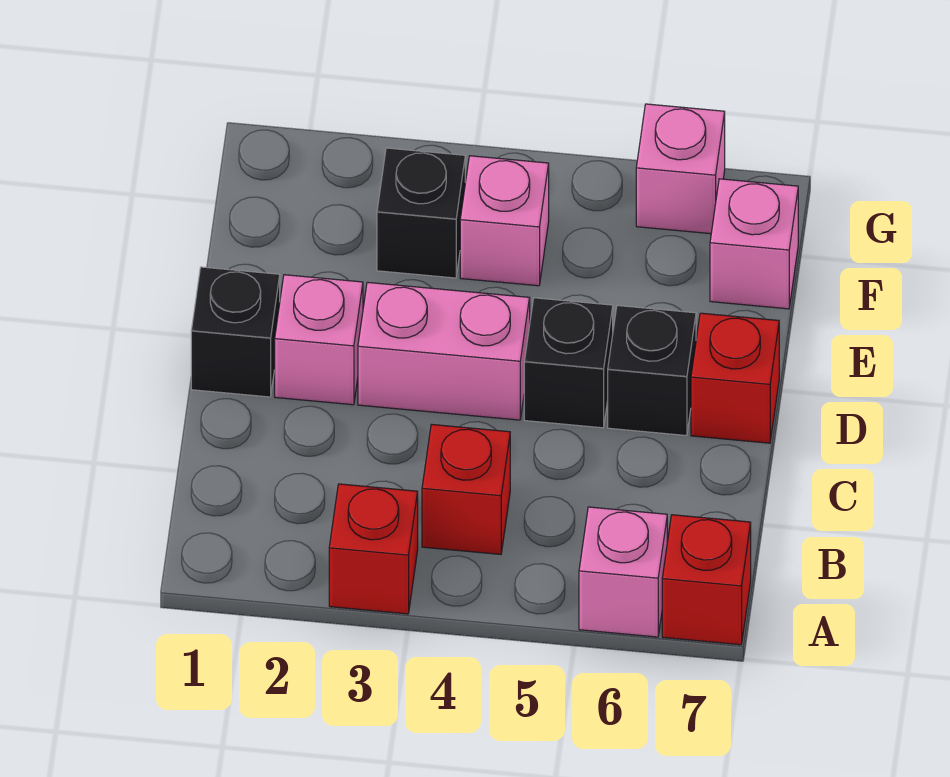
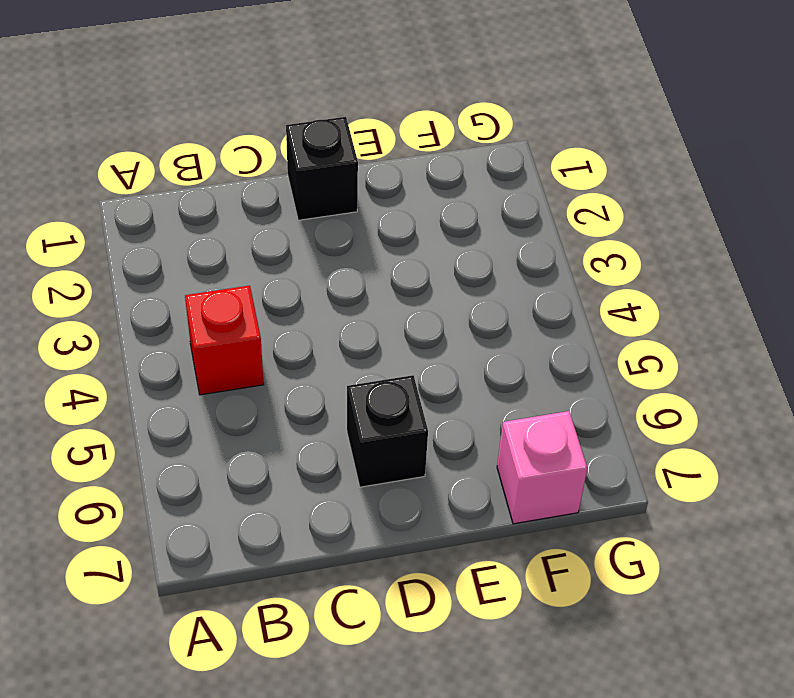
none -> red brick A3 level 1
none -> pink brick A6 level 1
none -> red brick A7 level 1

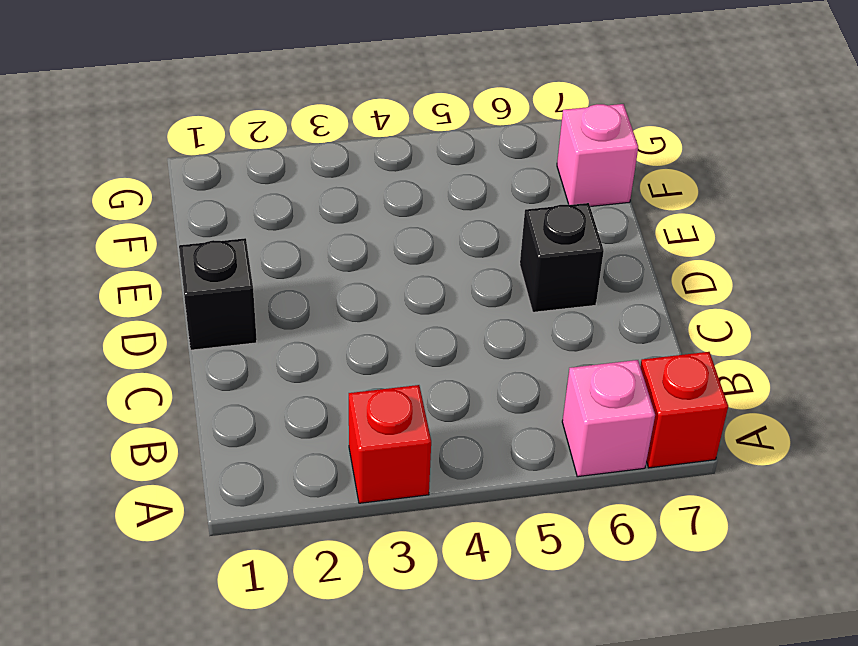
none -> red brick B4 level 1
none -> pink brick D2 level 1
none -> pink brick D3:D4 level 1

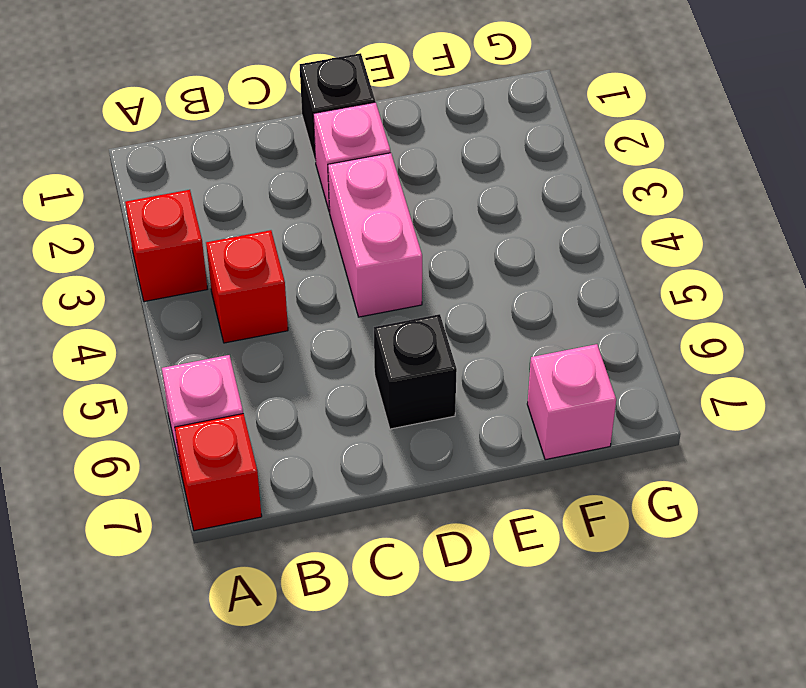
none -> black brick D5 level 1
none -> red brick D7 level 1
none -> black brick F3 level 1

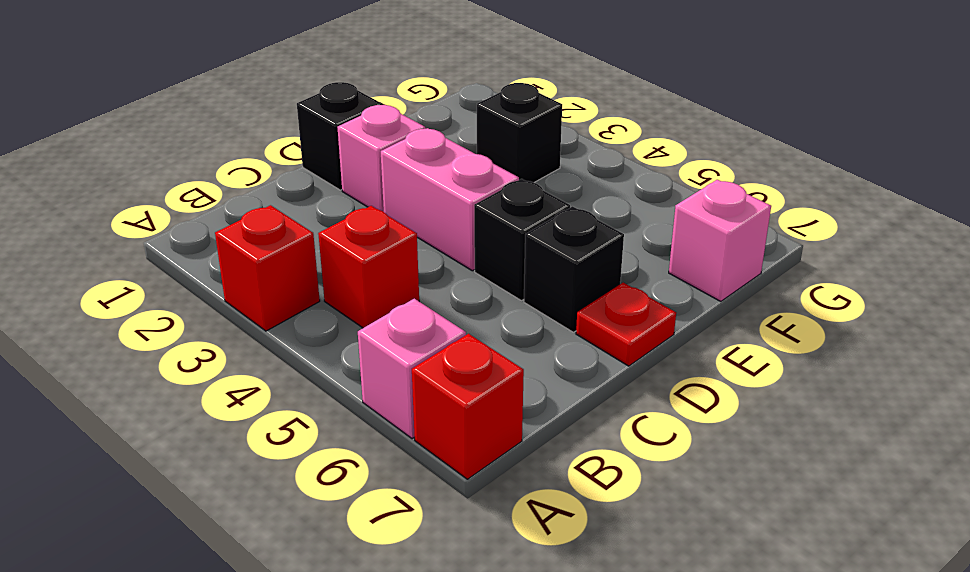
red plate D7 level 1 -> red brick D7 level 1
none -> pink brick F4 level 1
none -> pink brick G6 level 1

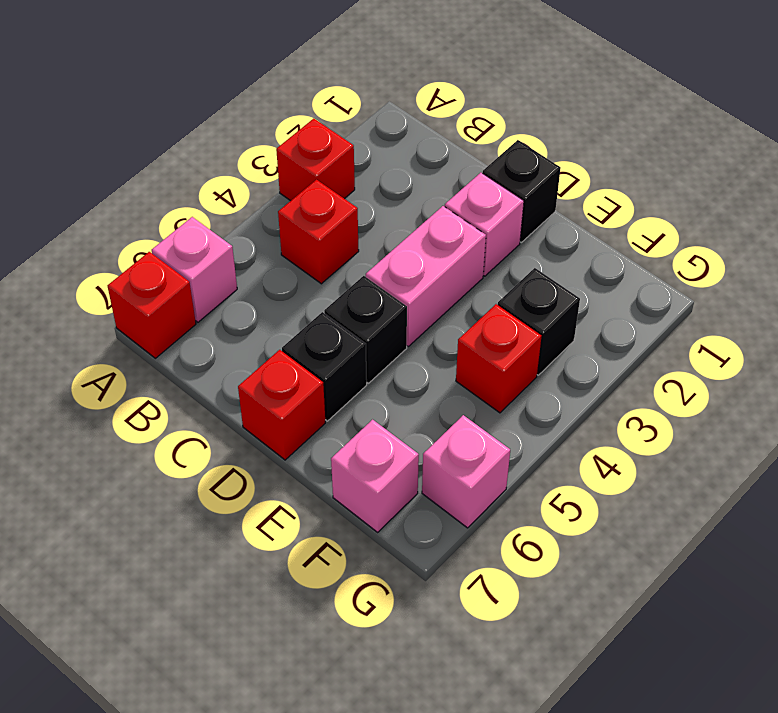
red brick F4 level 1 -> pink brick F4 level 1

